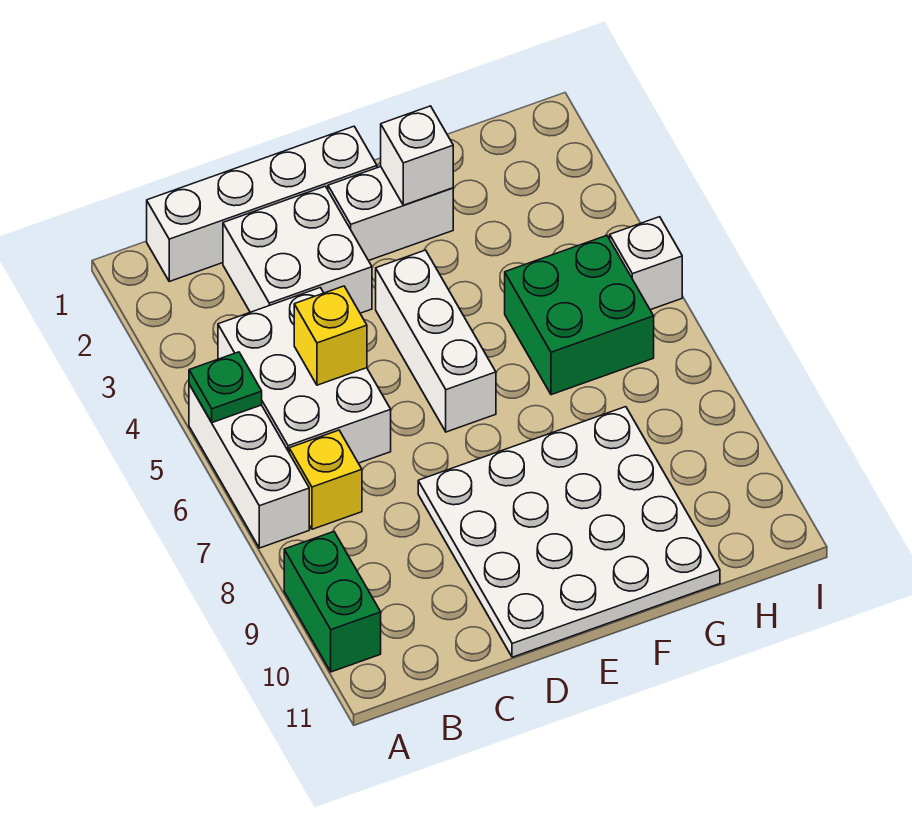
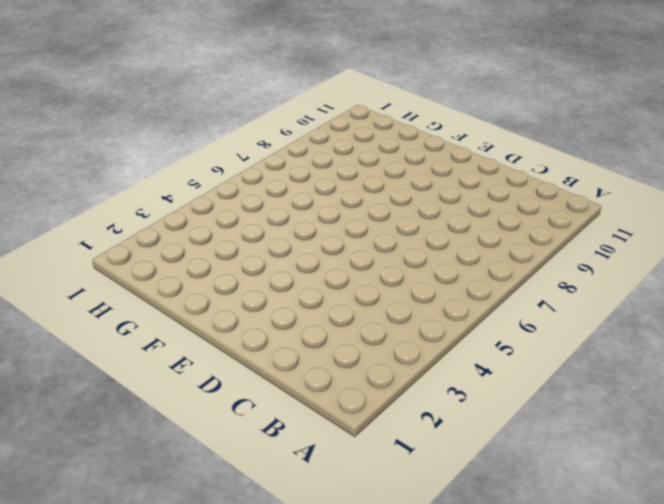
none -> white brick A5:A7 level 1
none -> green brick A9:A10 level 1
none -> white brick B1:E1 level 1

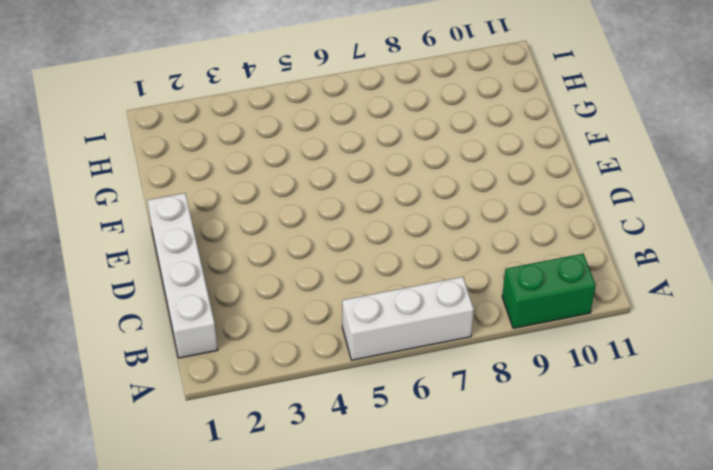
none -> white brick B4:C6 level 1
none -> yellow brick B7 level 1
none -> white brick C2:D3 level 1

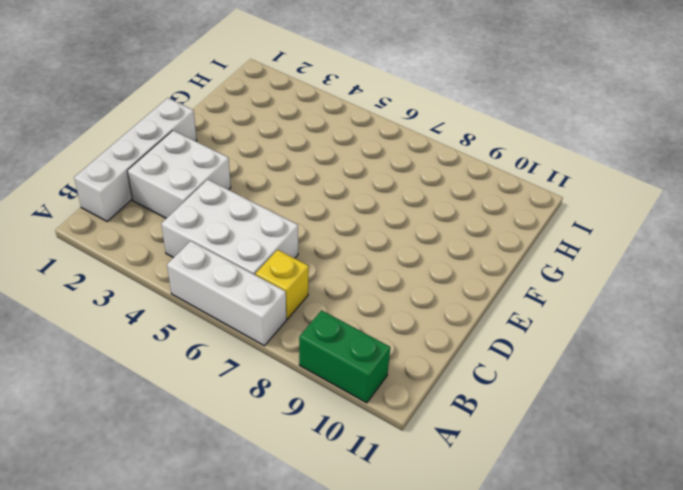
none -> white plate D8:G11 level 1
none -> white brick E2:F2 level 1
none -> white brick E4:E6 level 1

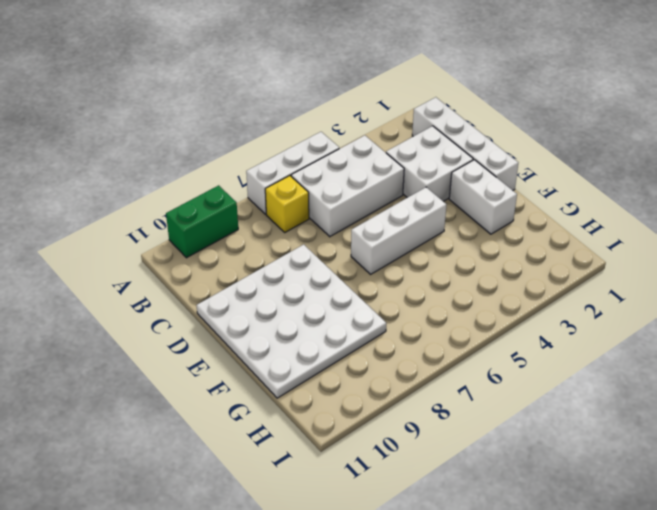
none -> green brick G5:H6 level 1
none -> white brick I5 level 1
none -> green plate A5 level 2

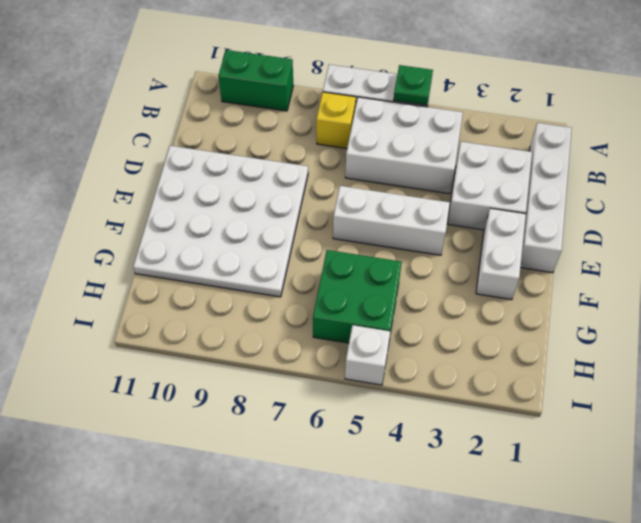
none -> yellow brick C5 level 2
none -> white brick F2 level 2

